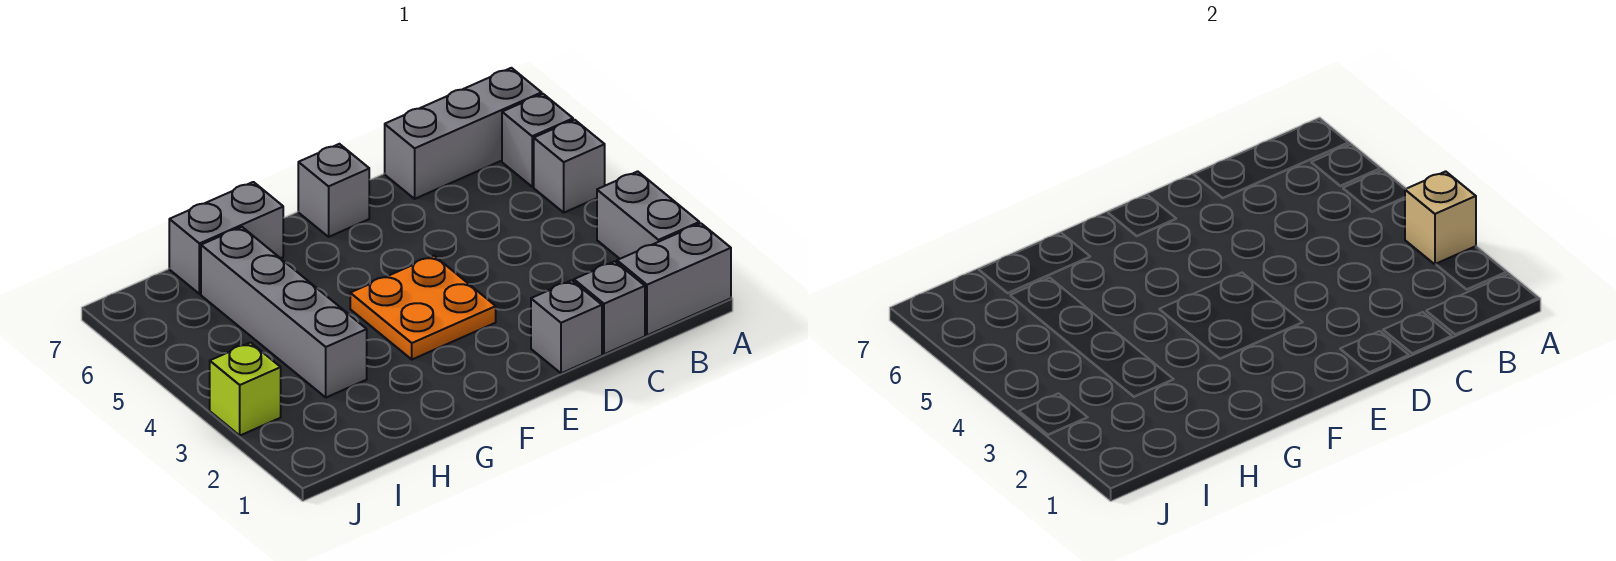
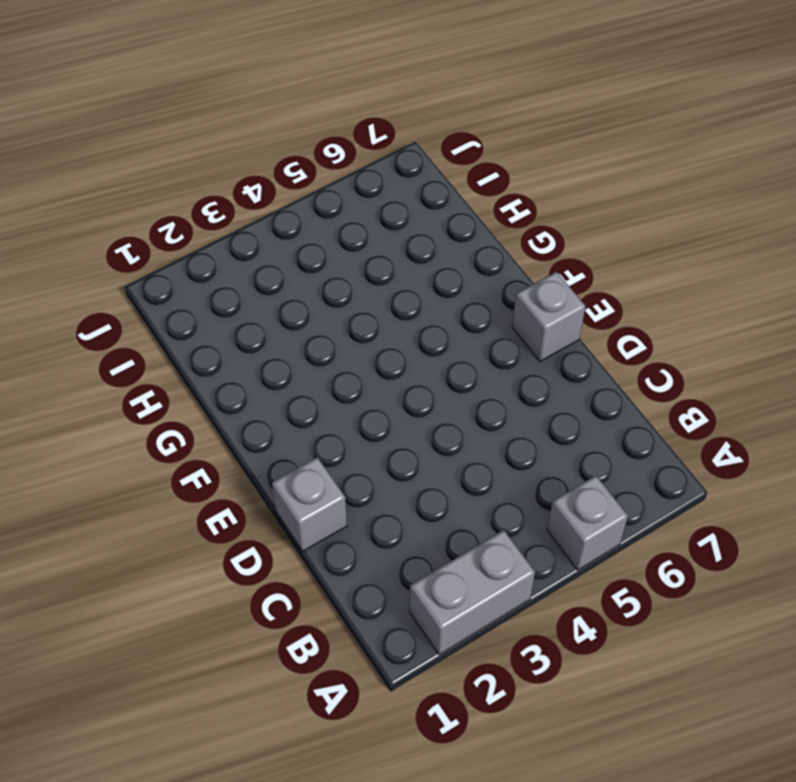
none -> grey brick A1:B1 level 1
none -> grey brick A6 level 1
none -> grey brick A7:C7 level 1

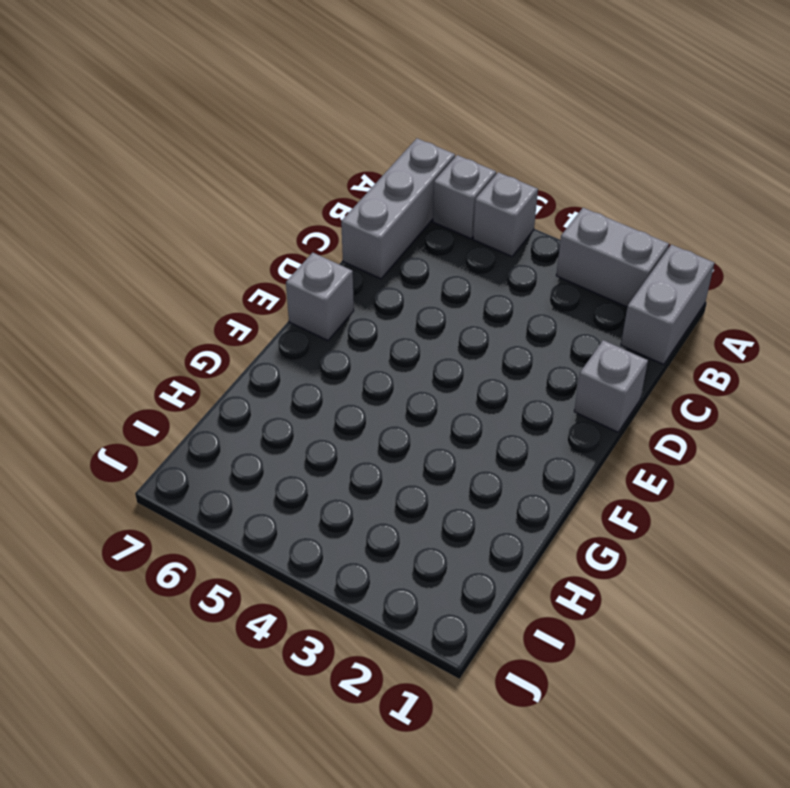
none -> grey brick C1 level 1
none -> orange plate E3:F4 level 1
none -> grey brick G7:H7 level 1

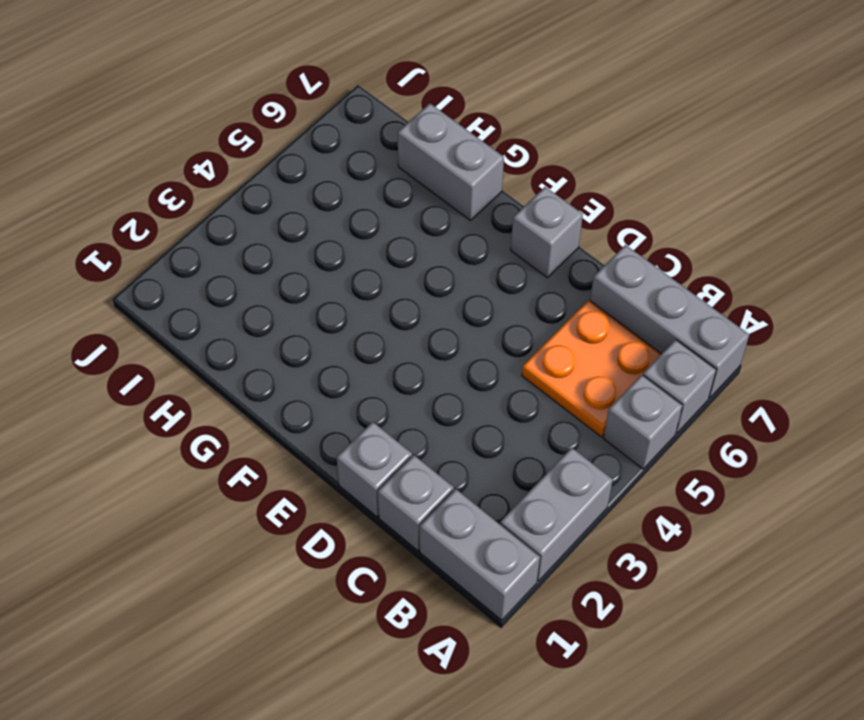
orange plate B5:C6 level 1 -> orange plate E3:F4 level 1
none -> grey brick H3:H6 level 1
none -> lime brick J3 level 1
none -> tan brick A3 level 2

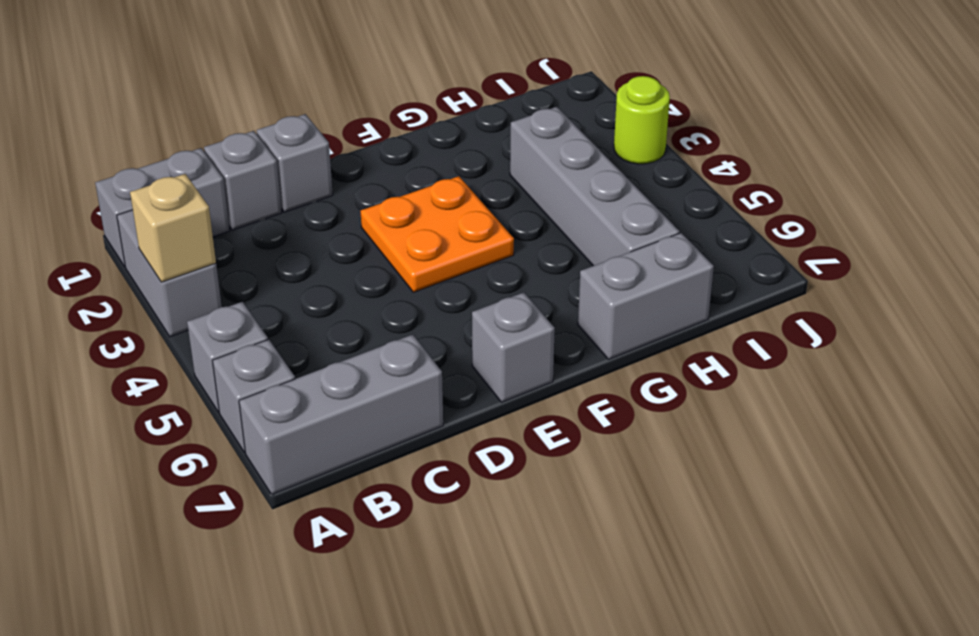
lime round brick J3 level 1 -> lime brick J3 level 1

